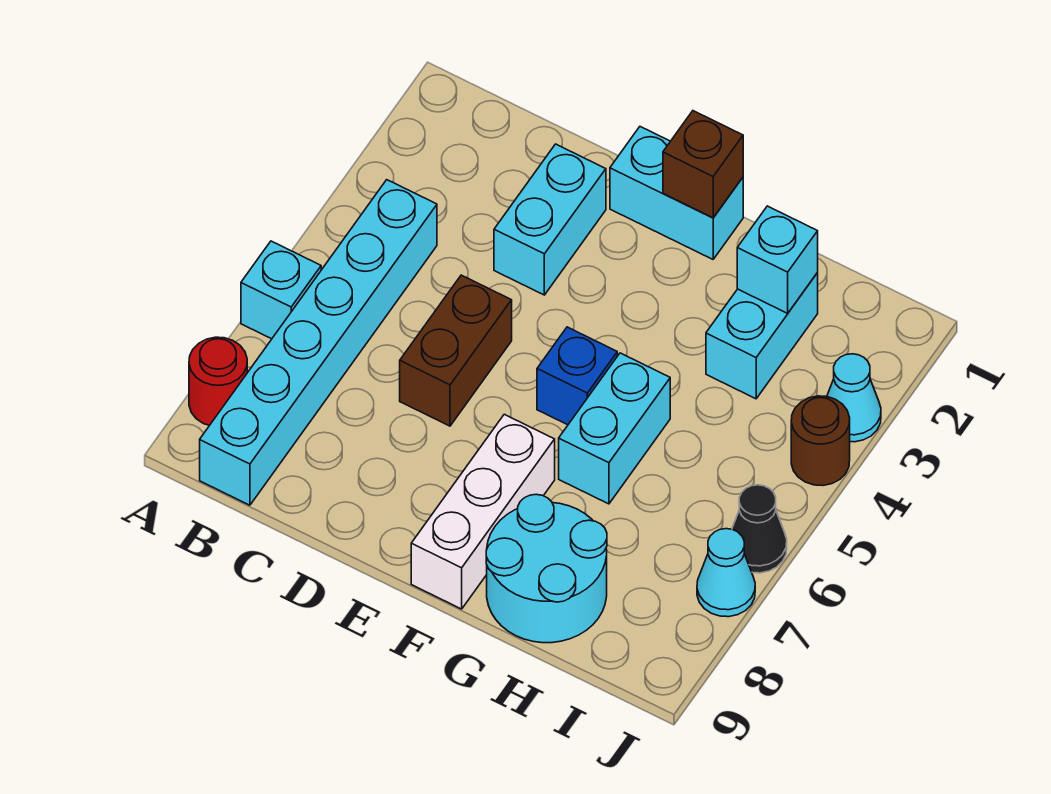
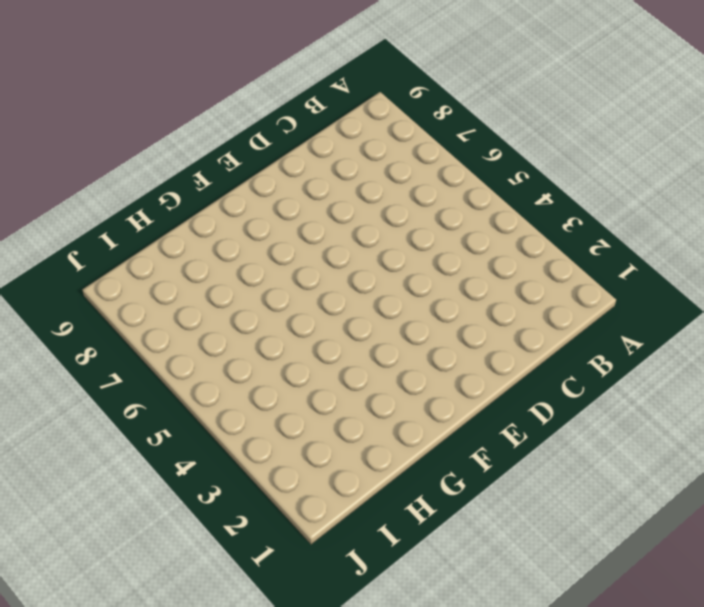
none -> cyan brick A6 level 1
none -> red round brick A8 level 1
none -> cyan brick B4:B9 level 1

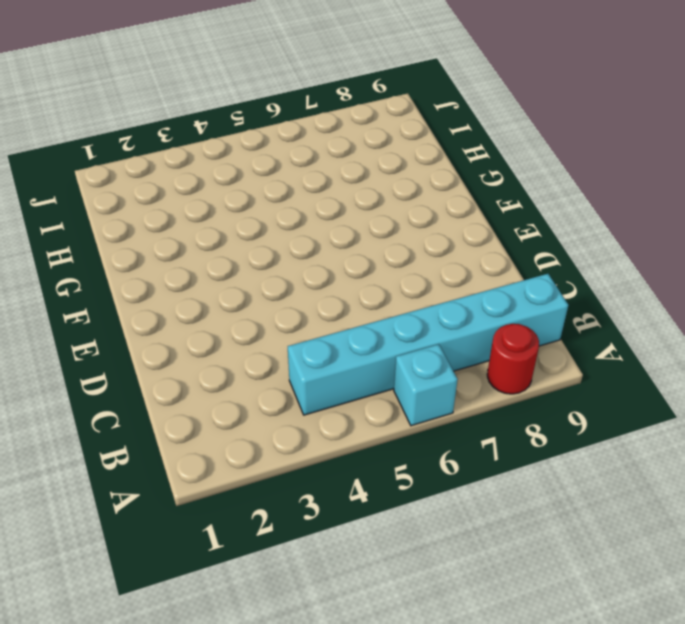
none -> cyan brick D2:D3 level 1
none -> brown brick D5:D6 level 1
none -> cyan brick E1:F1 level 1

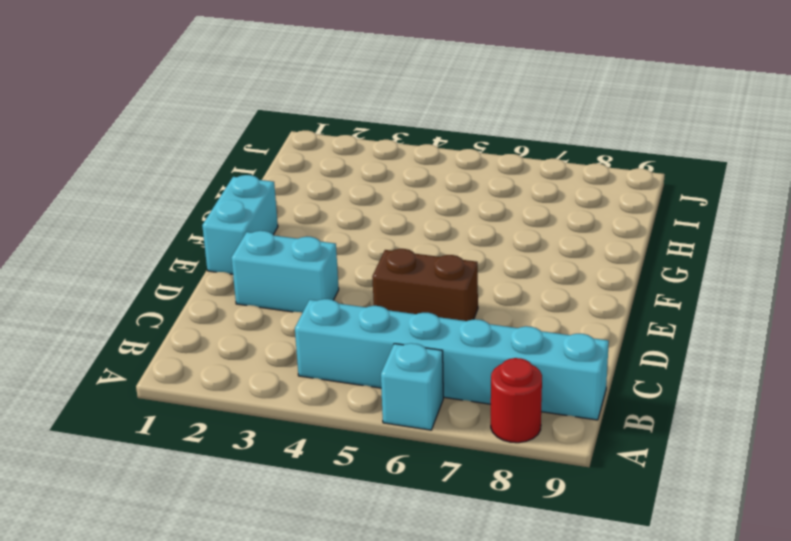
none -> blue brick F5 level 1
none -> white brick F7:F9 level 1
none -> cyan brick G5:G6 level 1

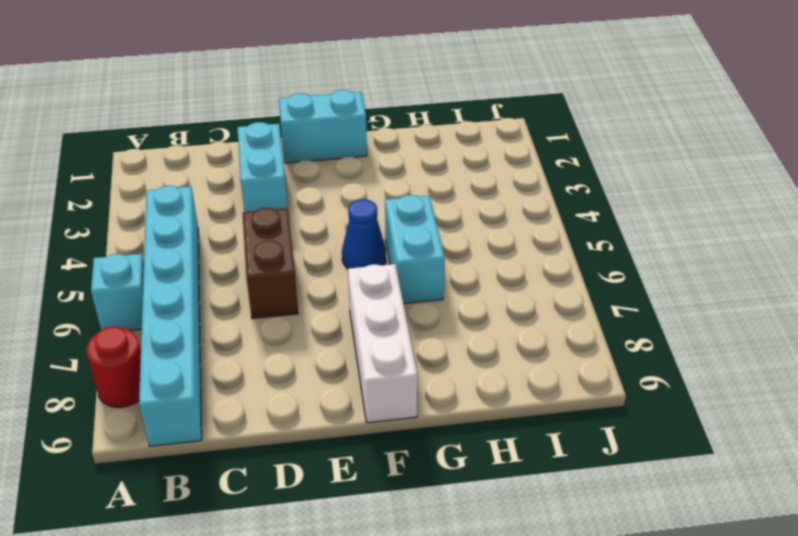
blue cone F5 level 1 -> blue brick F5 level 1
none -> cyan round brick G8:H9 level 1
none -> cyan brick H2:H3 level 1
none -> cyan cone J3 level 1

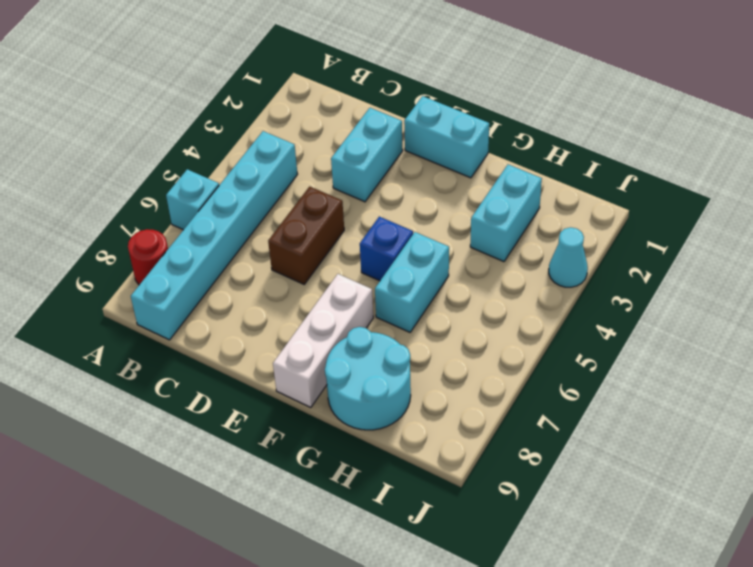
none -> brown round brick J4 level 1
none -> black cone J6 level 1
none -> cyan cone J7 level 1

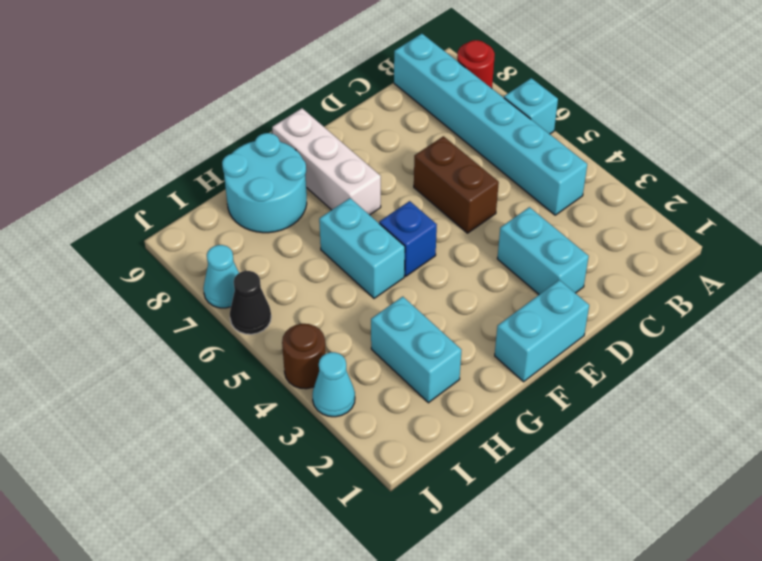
none -> brown brick F1 level 2
none -> cyan brick H2 level 2

